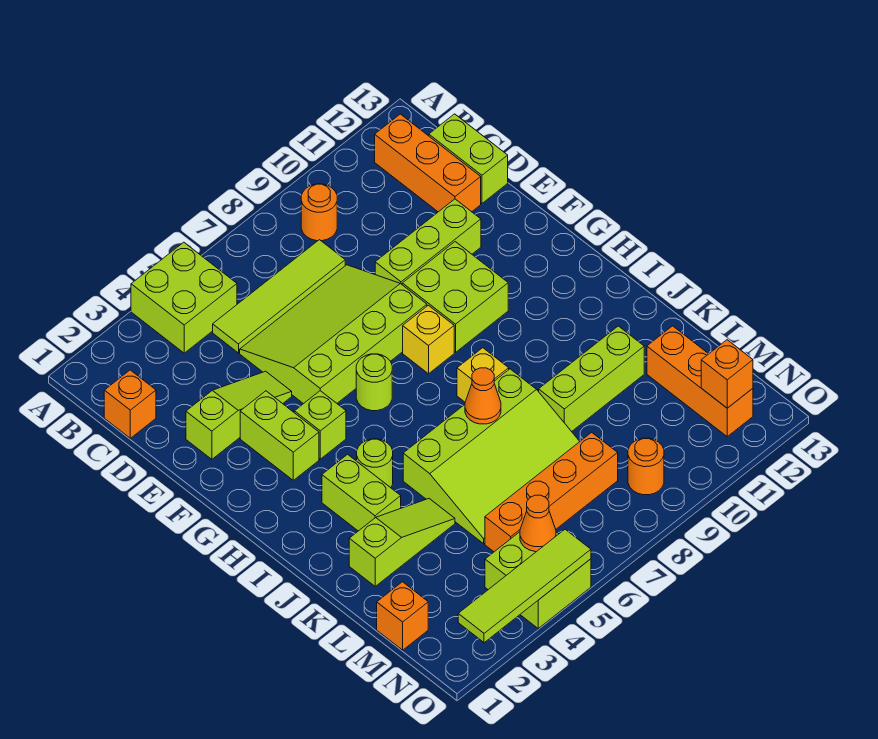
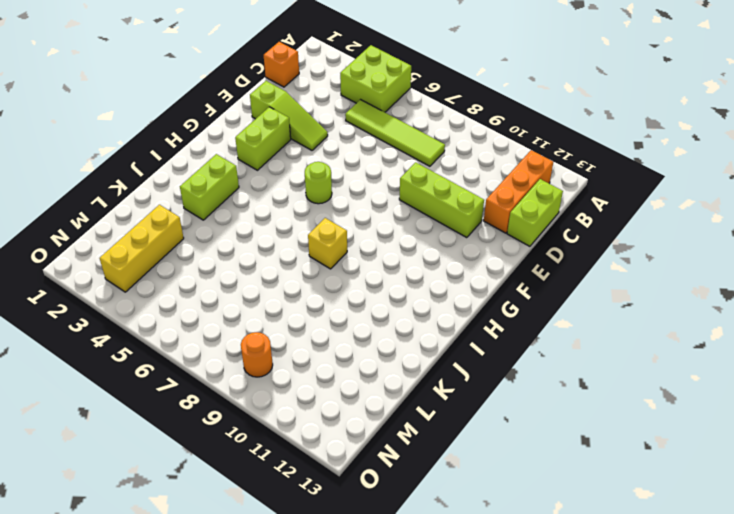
yellow brick L3:N3 level 1 -> none
none -> orange round brick B9 level 1
none -> lime slope D5:F8 level 1 top F
none -> lime brick F9:G10 level 1

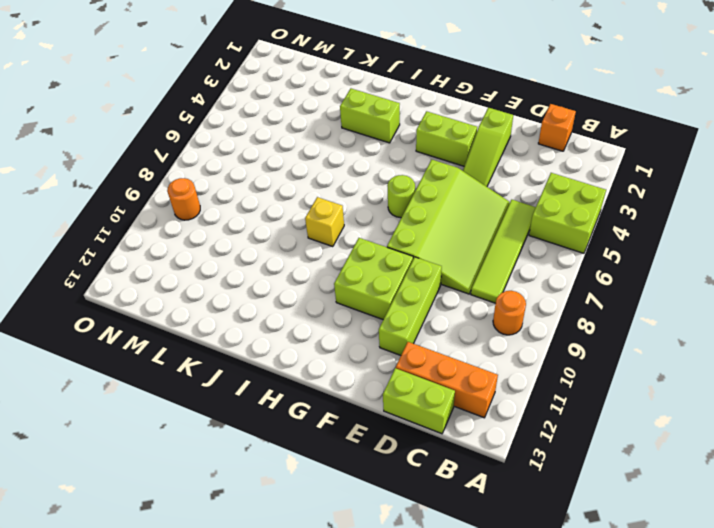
none -> lime brick G4 level 1
none -> yellow brick G8 level 1
none -> lime round brick I4 level 1

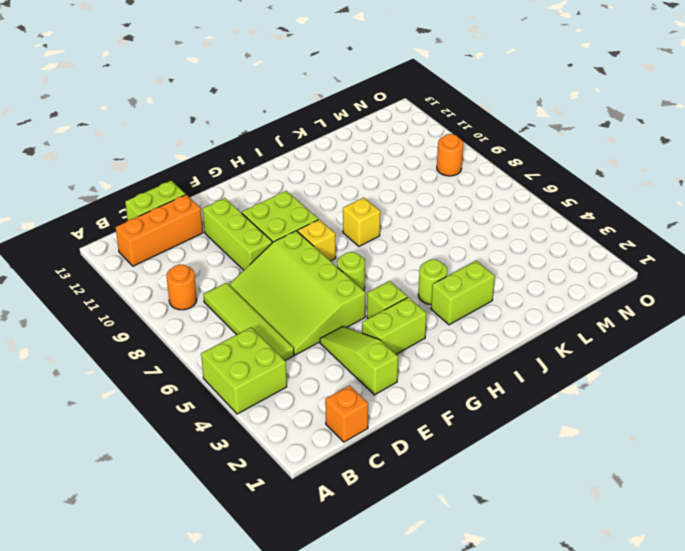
none -> lime slope J5:L8 level 1 top J
none -> lime slope K2:K4 level 1 top 2
none -> lime brick K9:K11 level 1

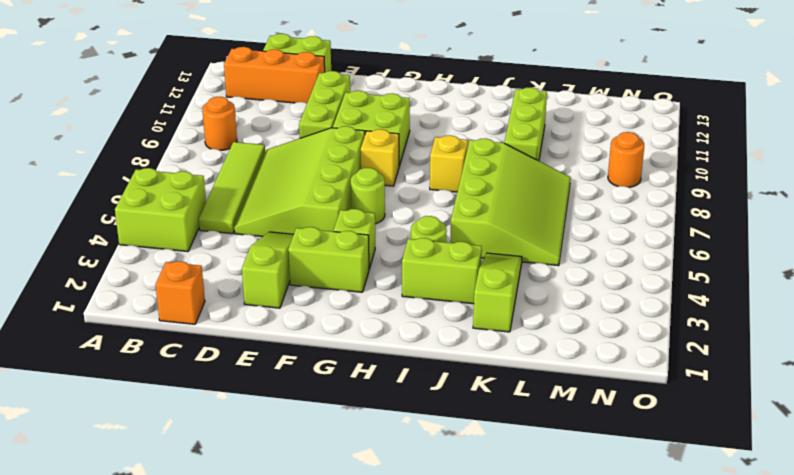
none -> orange brick L12:N12 level 1
none -> orange brick M1 level 1
none -> orange brick M5:M8 level 1

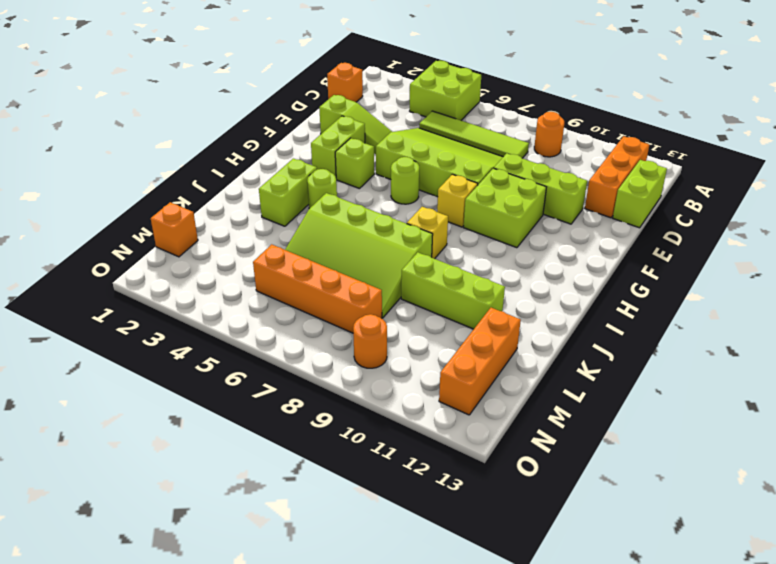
none -> lime slope K2:K4 level 1 top 2
none -> lime brick N4:O5 level 1
none -> orange cone J7 level 2

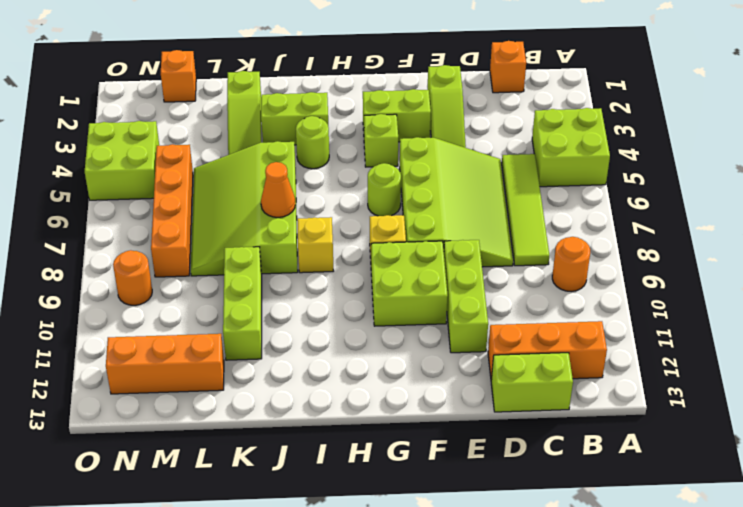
none -> orange cone N5 level 2
none -> orange brick N12 level 2
none -> lime tile O2:O5 level 2

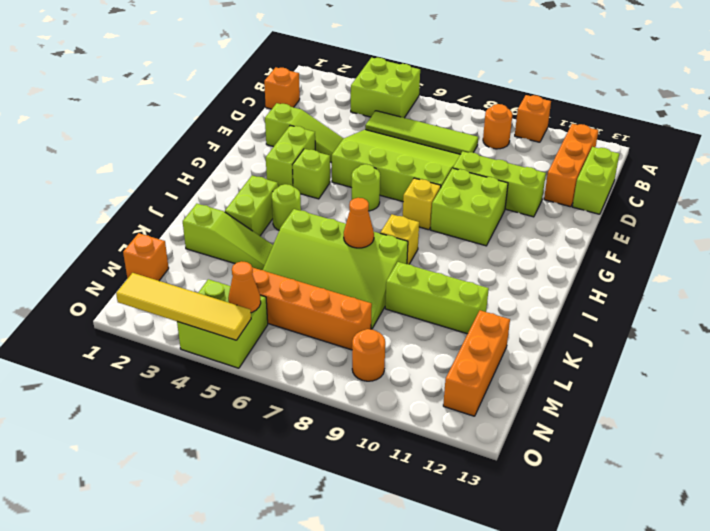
orange brick A10 level 1 -> orange brick N12 level 2
yellow tile O2:O5 level 2 -> lime tile O2:O5 level 2

